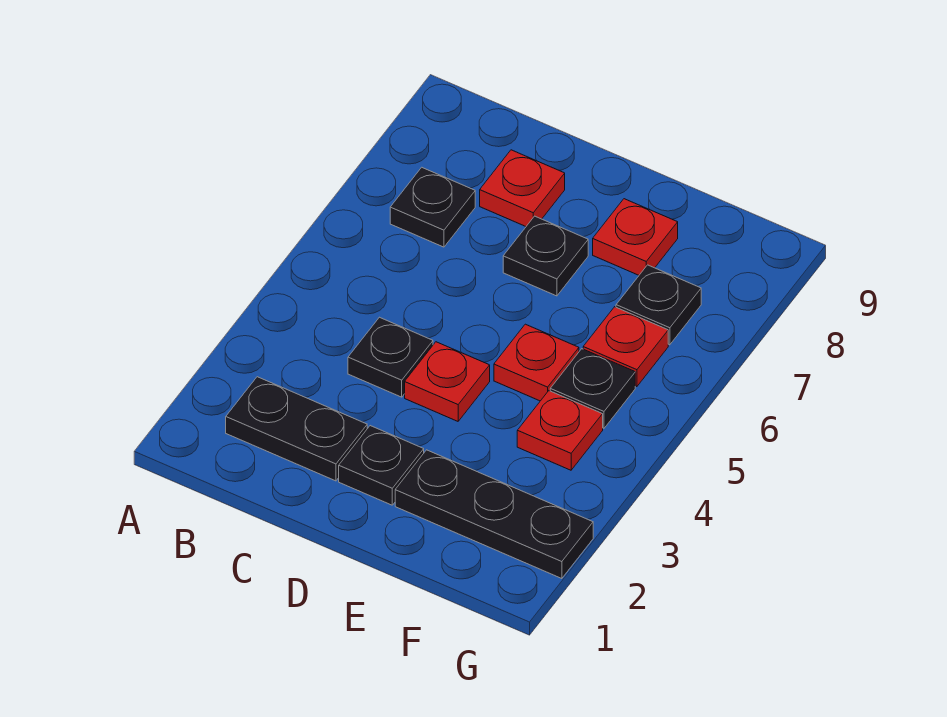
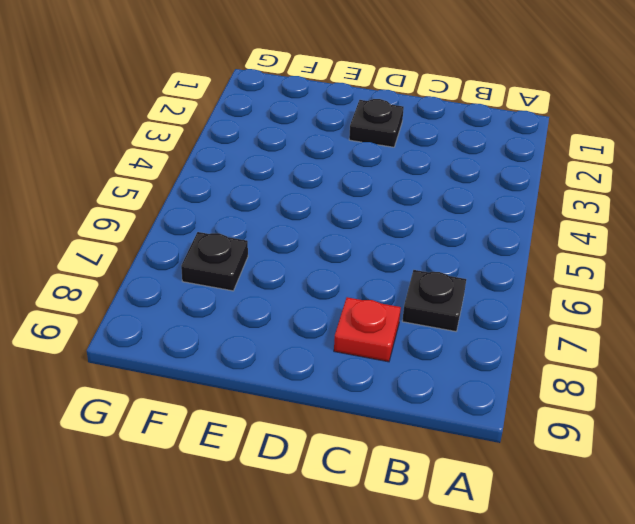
none -> black plate B2:C2 level 1
none -> black plate C4 level 1
none -> red plate D4 level 1

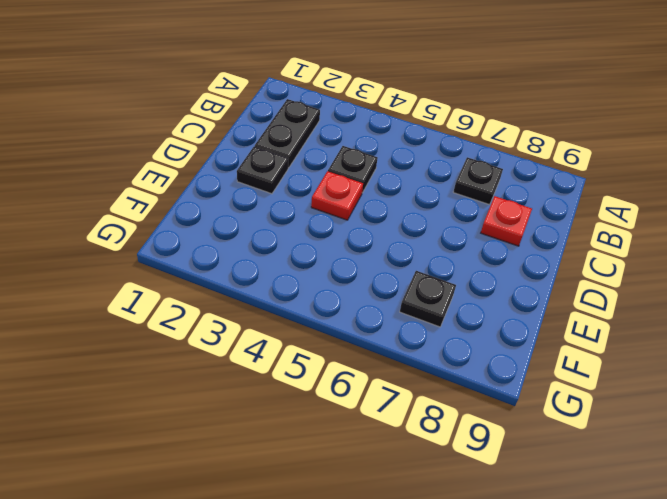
none -> black plate D7 level 1
none -> black plate E2:G2 level 1
none -> red plate E5 level 1

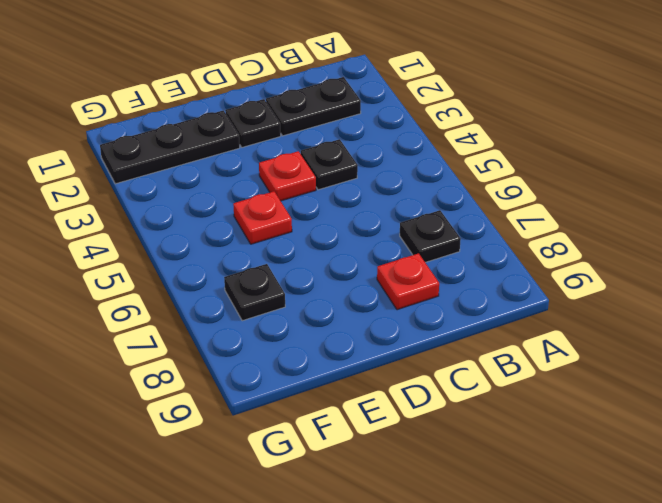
none -> black plate D7 level 1
none -> red plate E8 level 1
none -> red plate F4 level 1

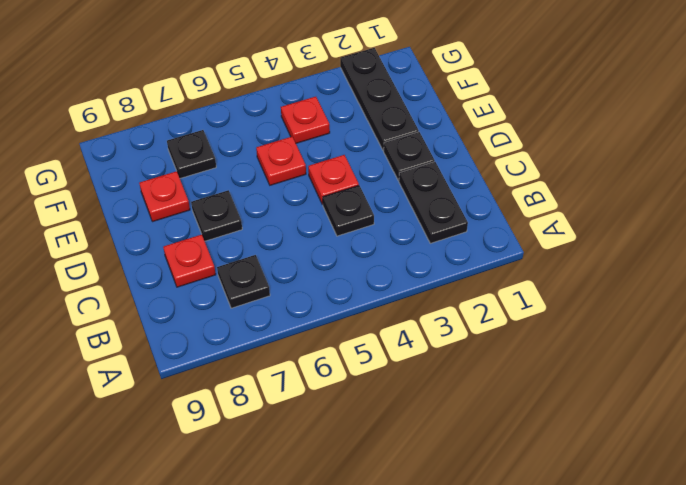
none -> black plate F5 level 1
none -> red plate F6 level 1

